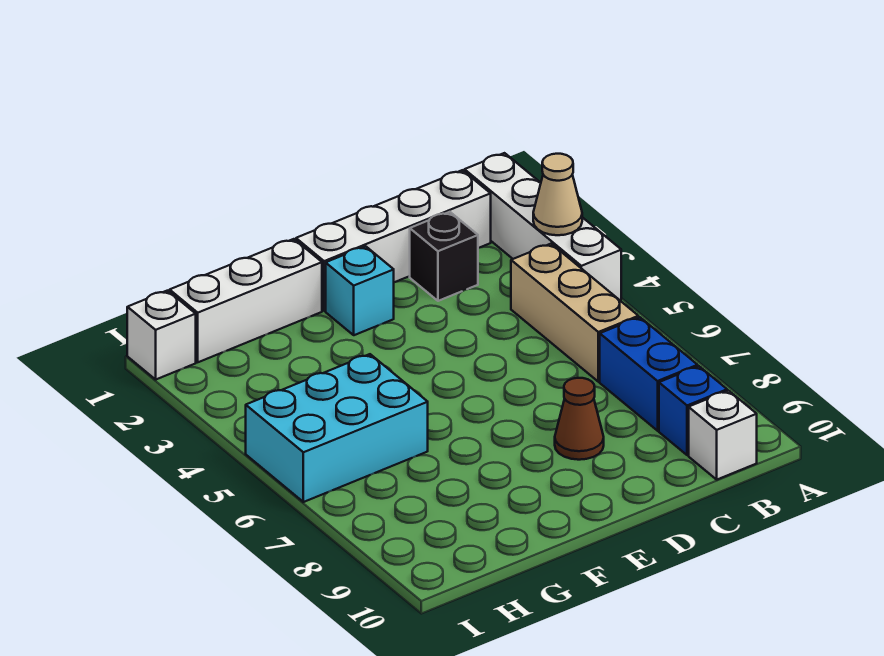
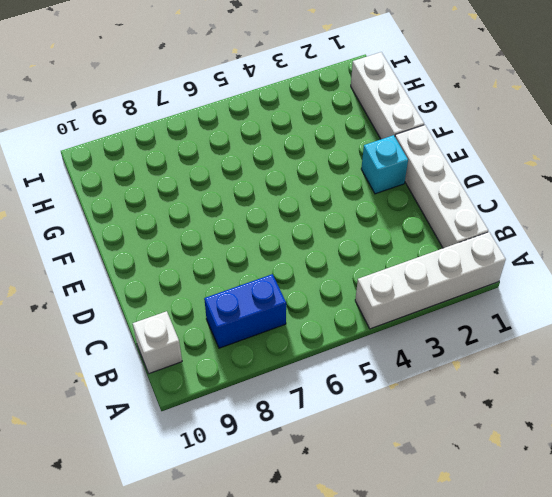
none -> tan brick B4:B6 level 1
none -> blue brick B9 level 1
none -> black brick C2 level 1

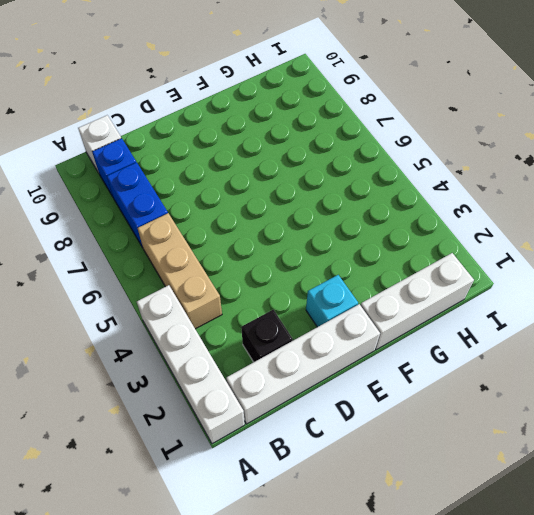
none -> brown cone D8 level 1
none -> cyan brick G5:I6 level 1
none -> white brick I1 level 1

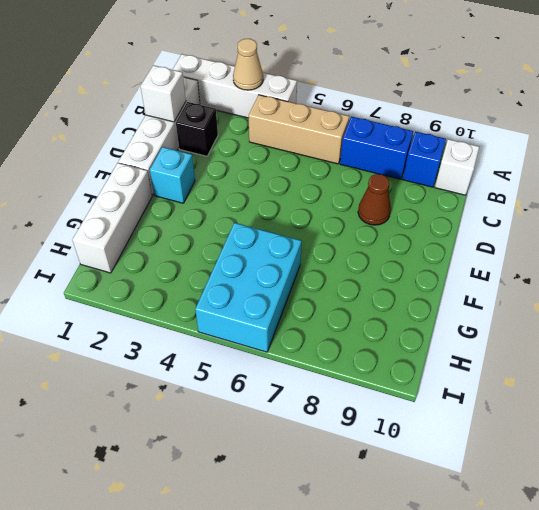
white brick C1 level 2 -> white brick I1 level 1

